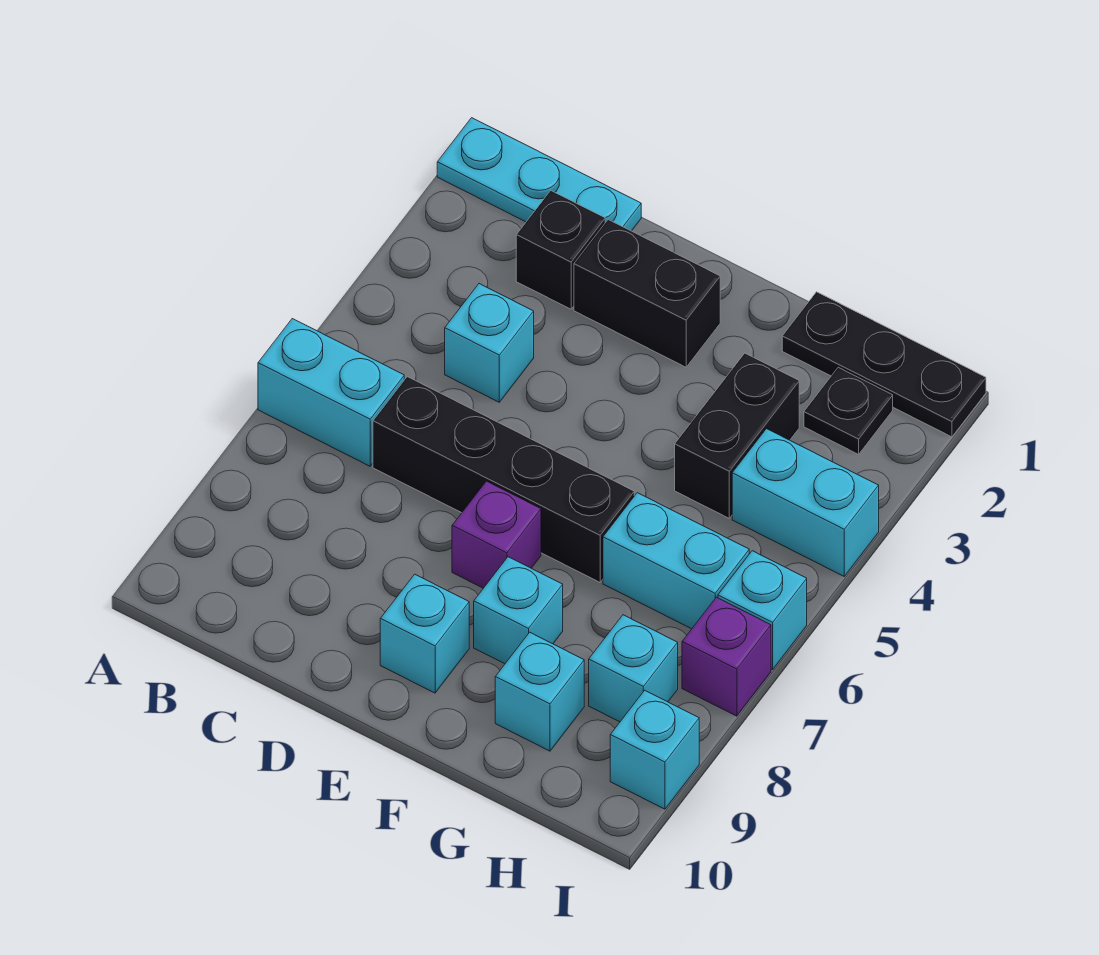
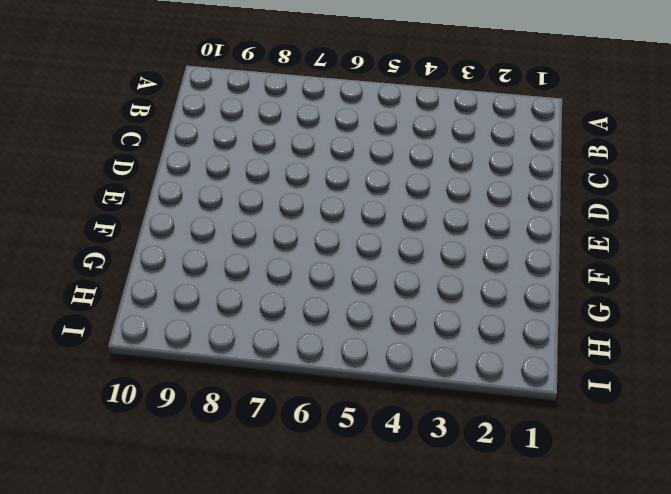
none -> cyan plate A1:C1 level 1
none -> cyan brick A6:B6 level 1
none -> black brick C2 level 1

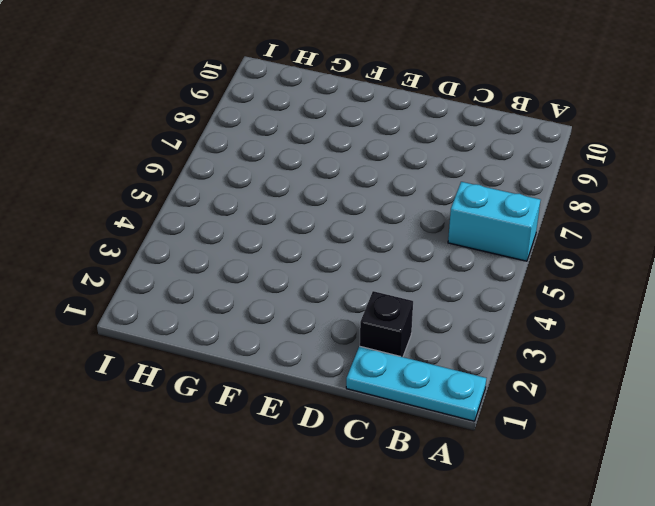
none -> cyan brick C4 level 1
none -> black brick C6:F6 level 1
none -> black brick D2:E2 level 1

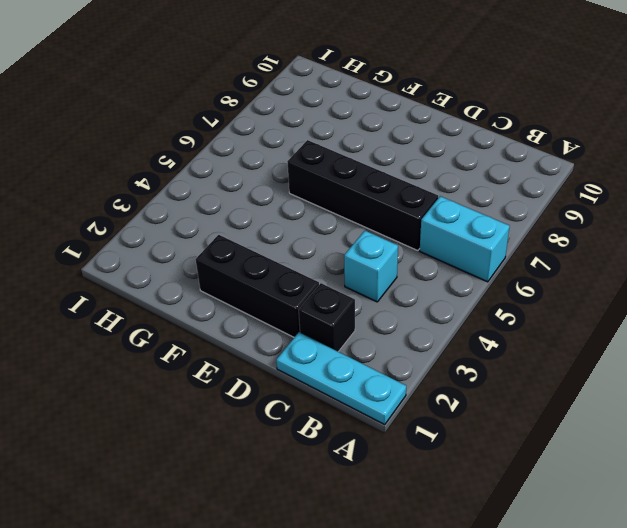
black brick D2:F2 level 1 -> black brick D2:E2 level 1
none -> purple brick E7 level 1
none -> cyan brick E9 level 1
none -> cyan brick F8 level 1

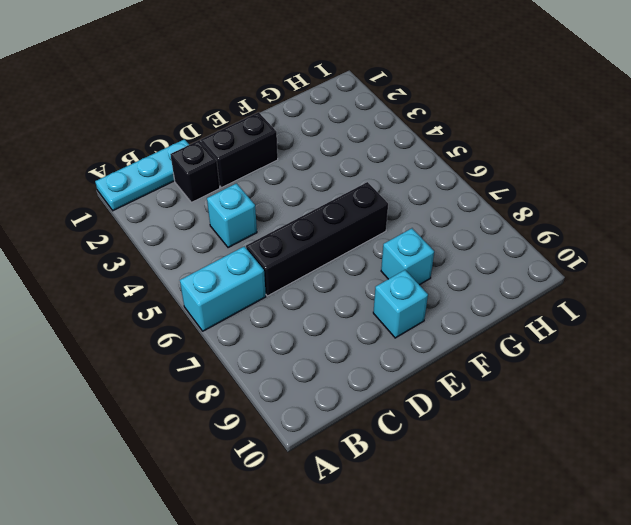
none -> purple brick E7 level 1
none -> black plate G1:I1 level 1
none -> black brick G3:G4 level 1

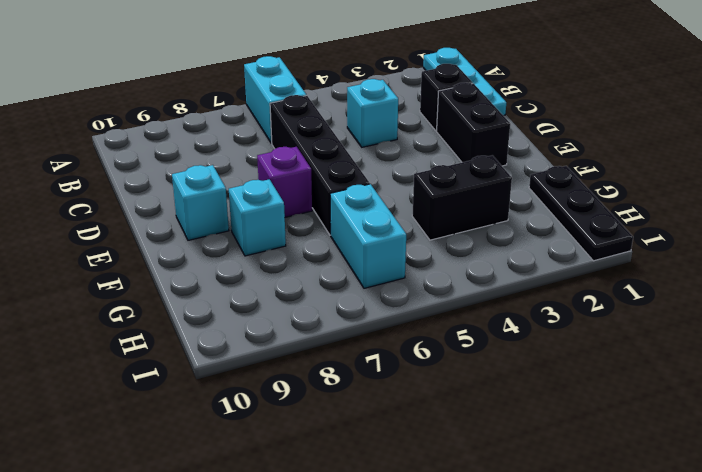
none -> cyan brick G9 level 1
none -> black plate H2 level 1
none -> cyan brick H4:I4 level 1

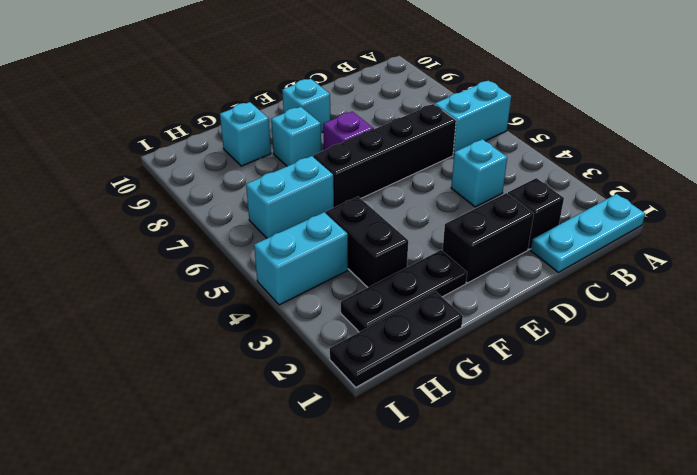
black plate F2:H2 level 1 -> black plate H2 level 1
none -> cyan brick H8 level 1
none -> cyan brick I6 level 1
none -> purple brick I7 level 1

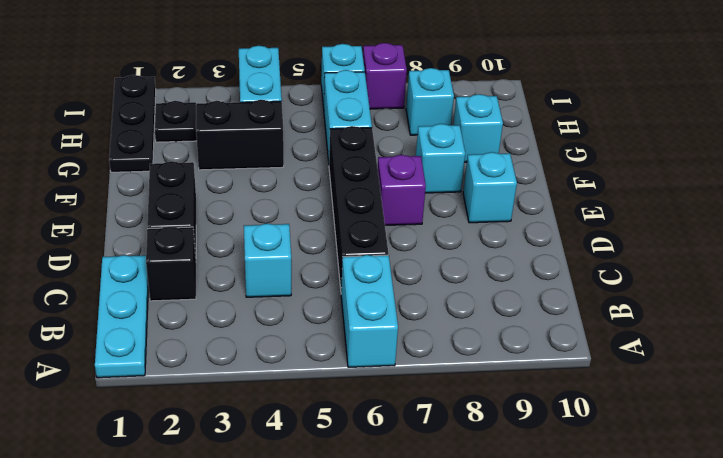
none -> cyan brick I9 level 1

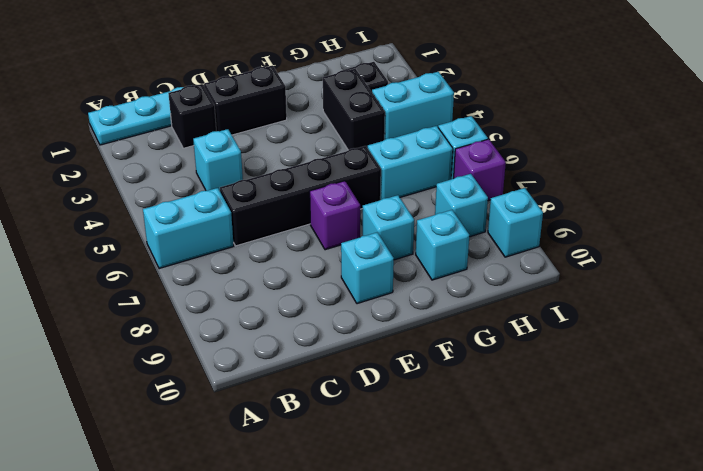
none -> black plate G1:I1 level 1

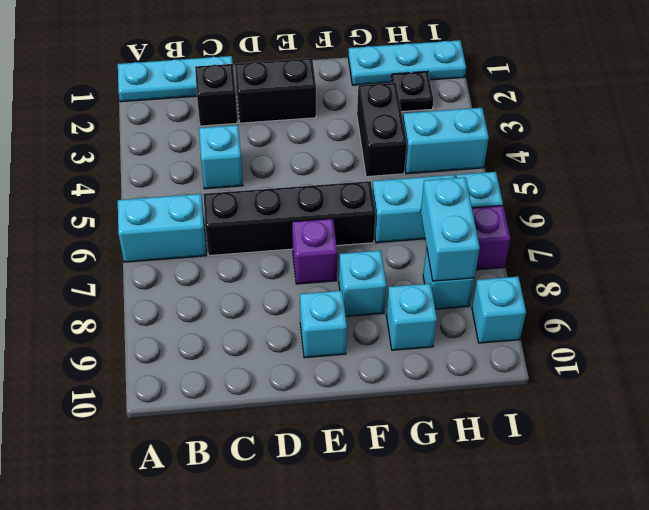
cyan plate G1:I1 level 1 -> black plate G1:I1 level 1
cyan brick H7:H8 level 2 -> none

